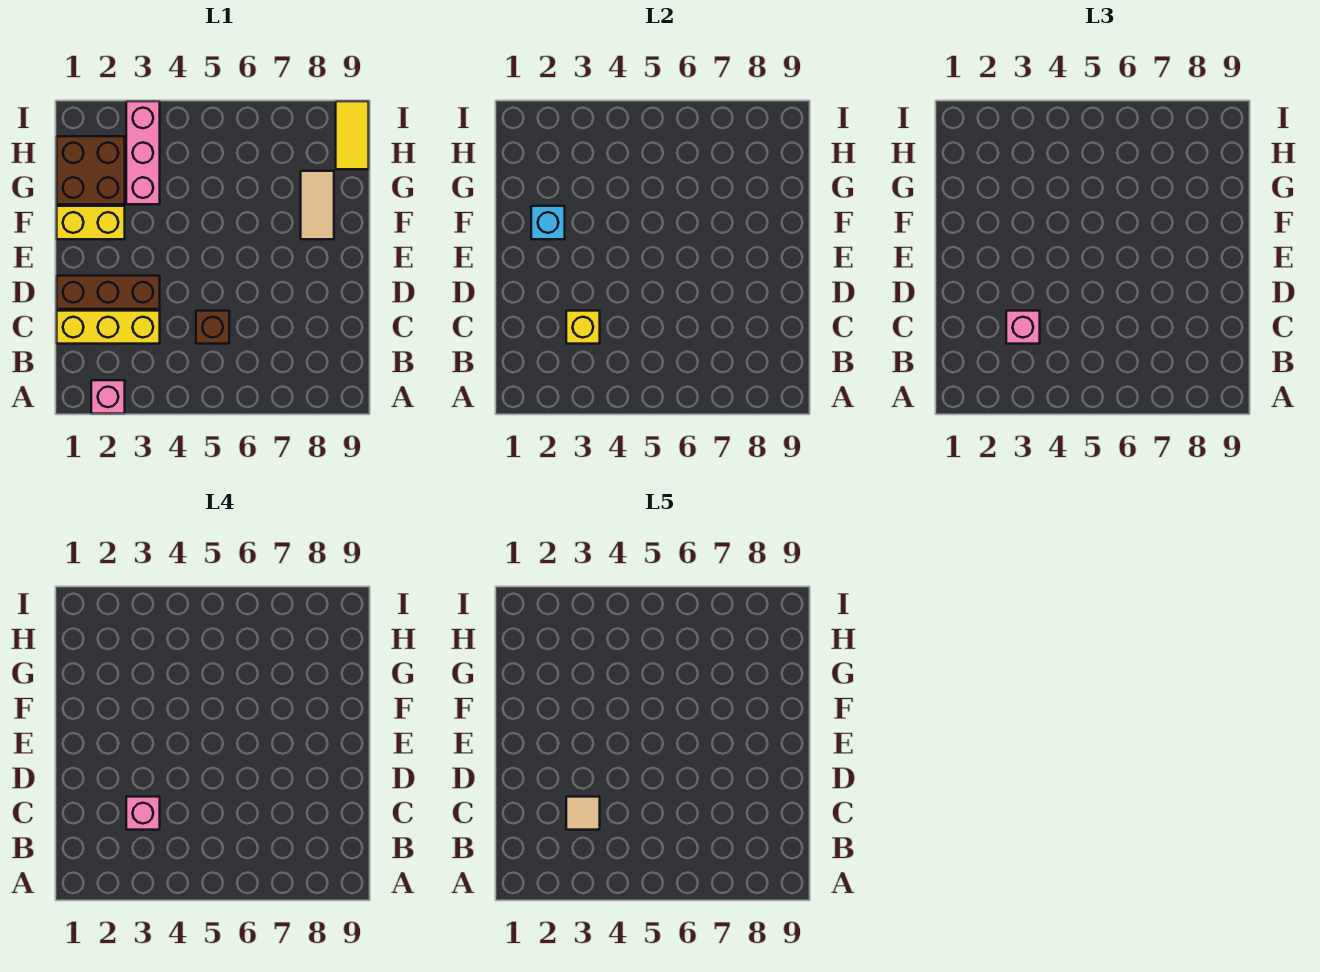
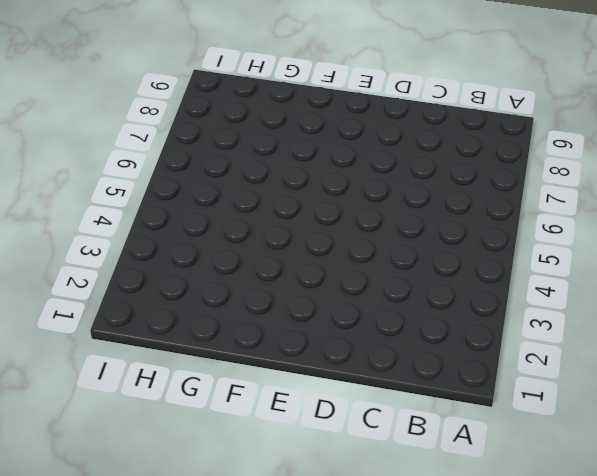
none -> pink brick A2 level 1
none -> yellow brick C1:C3 level 1
none -> brown brick C5 level 1

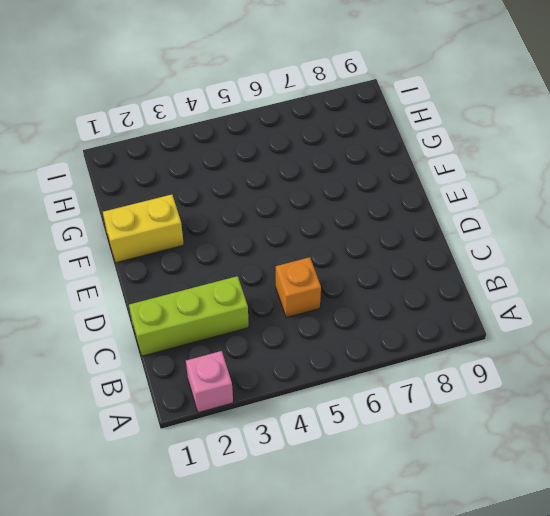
lime brick C1:C3 level 1 -> yellow brick C1:C3 level 1
orange brick C5 level 1 -> brown brick C5 level 1
none -> brown brick D1:D3 level 1
none -> tan tile F8:G8 level 1
none -> brown brick G1:H2 level 1

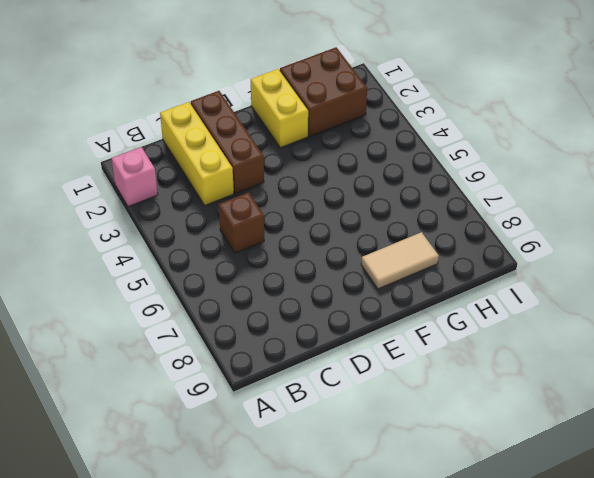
none -> pink brick G3:I3 level 1
none -> yellow tile H9:I9 level 1
none -> yellow brick C3 level 2

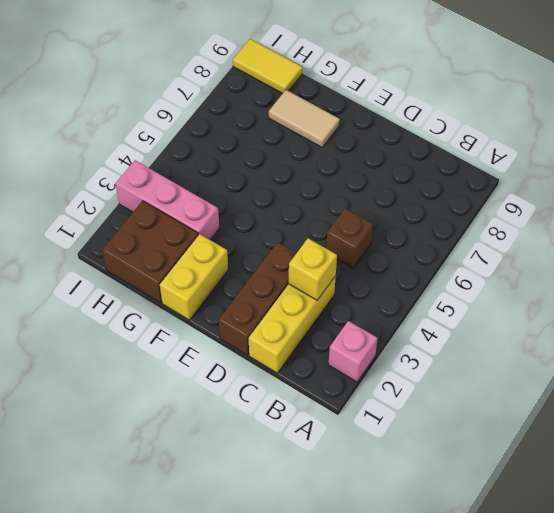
none -> cyan brick F2 level 2
none -> pink brick C3 level 3
none -> pink brick C3 level 4

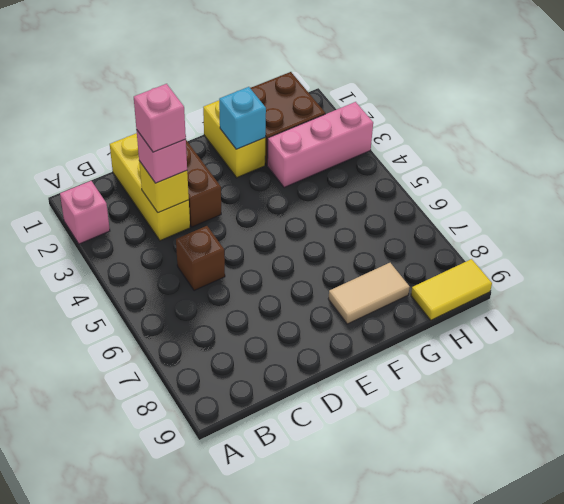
none -> tan tile C3 level 5

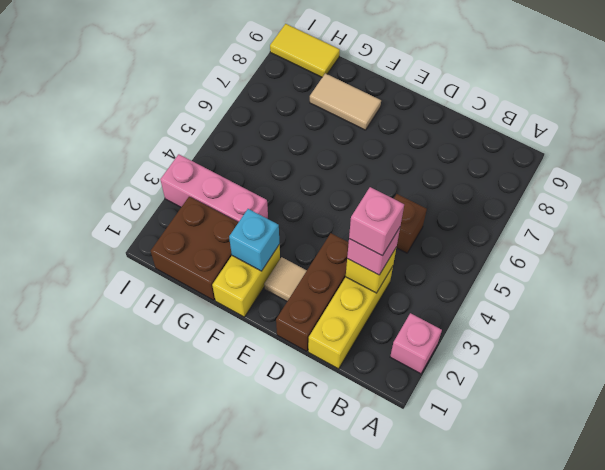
tan tile E2 level 1 -> tan tile C3 level 5

